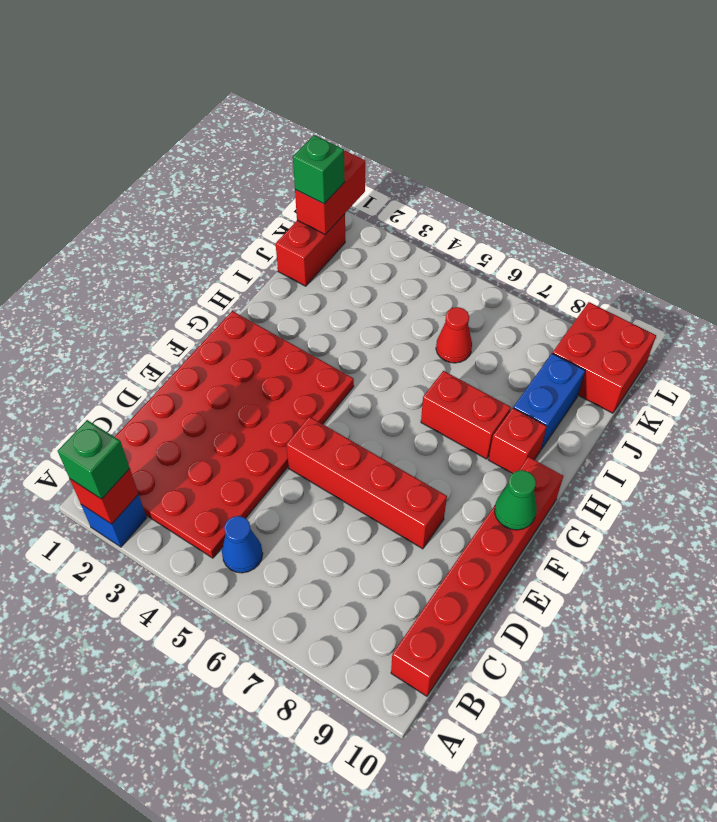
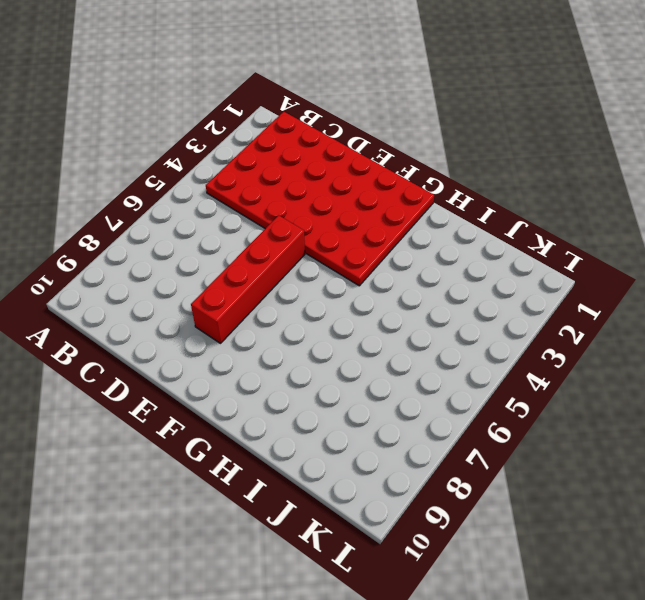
none -> blue brick A2 level 1
none -> blue cone B5 level 1
none -> red brick B10:G10 level 1

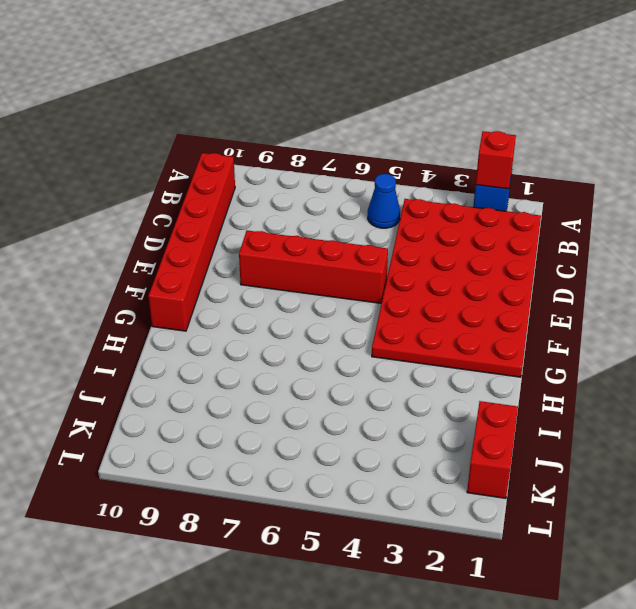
none -> red brick H7:H8 level 1
none -> red brick H9 level 1
none -> blue brick I9:J9 level 1

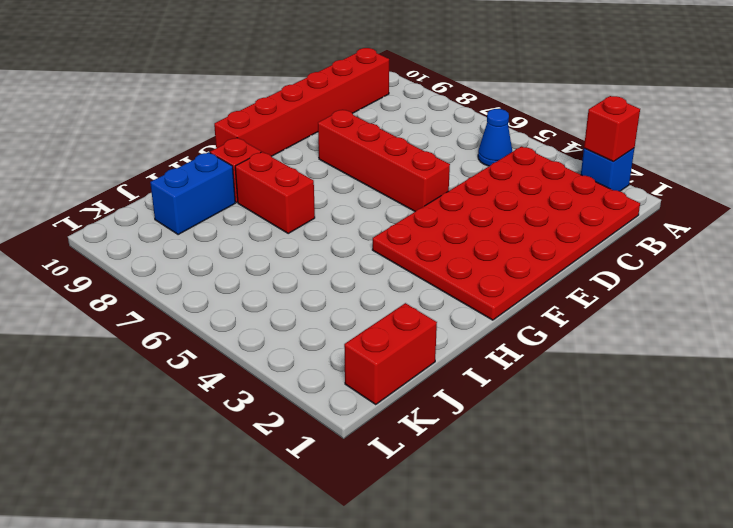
none -> red cone J6 level 1
none -> red brick K9:L10 level 1
none -> green cone F10 level 2

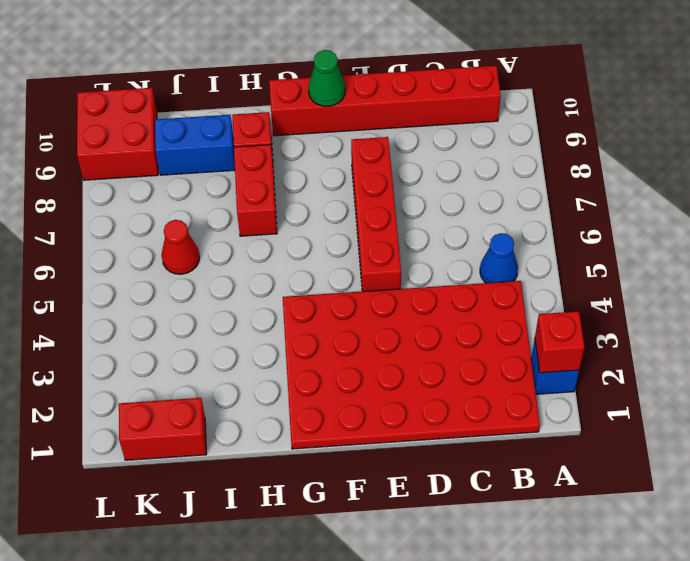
none -> red brick K1:L1 level 2
none -> green brick A2 level 3
none -> green brick K1 level 3

